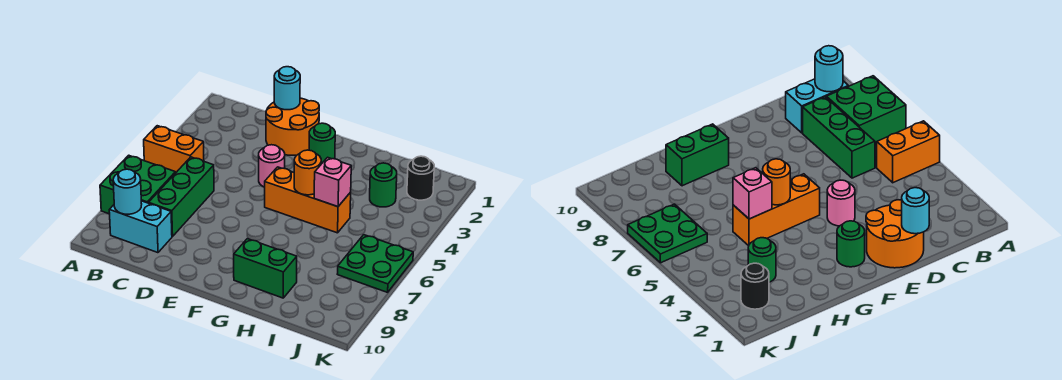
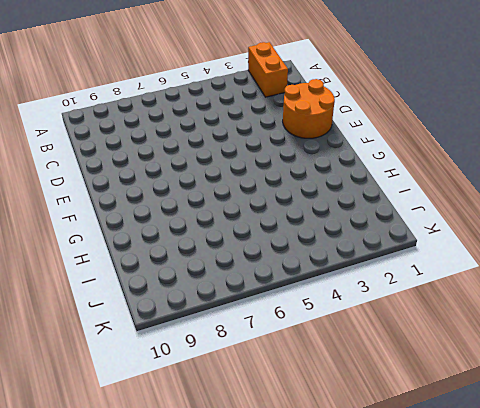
orange brick A2:B2 level 1 -> orange brick A5:B5 level 1
none -> green brick A7:B8 level 1
none -> cyan brick B9:C9 level 1
none -> green brick C6:C8 level 1

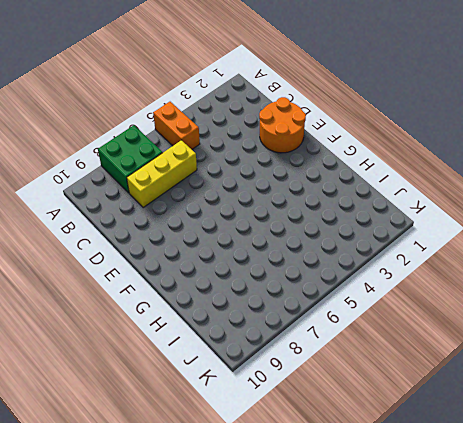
yellow brick C6:C8 level 1 -> green brick C6:C8 level 1
none -> cyan brick B9:C9 level 1
none -> pink round brick E4 level 1
none -> green round brick F2 level 1

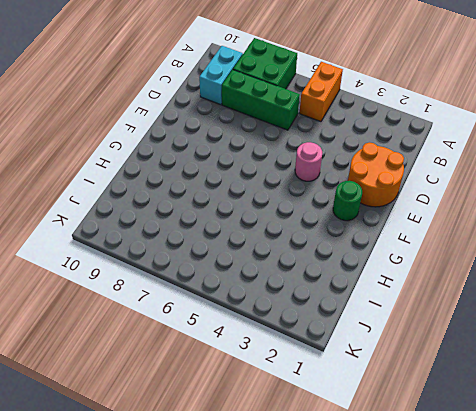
none -> orange brick F5:H5 level 1
none -> green brick G9:H9 level 1
none -> green round brick I3 level 1

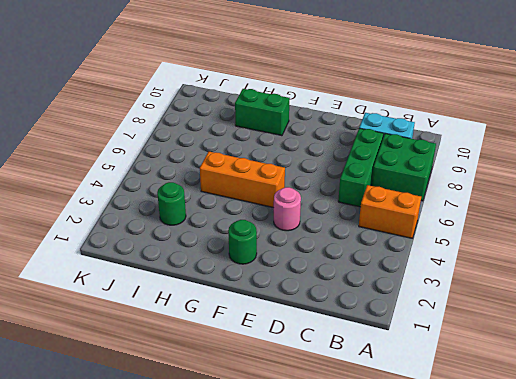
none -> orange round brick D1:E2 level 1
none -> black round brick J2 level 1
none -> green plate J6:K7 level 1

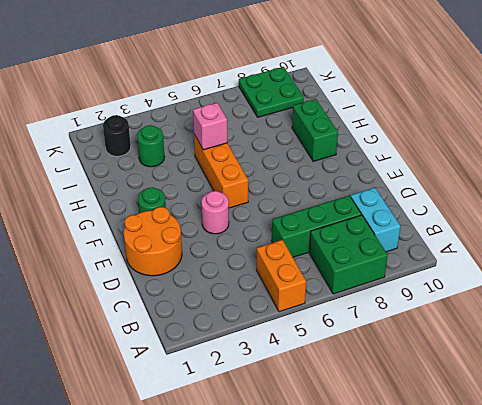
green plate J8:K9 level 1 -> green plate J6:K7 level 1
none -> cyan round brick B9 level 2
none -> cyan round brick D1 level 2
none -> orange round brick G5 level 2

